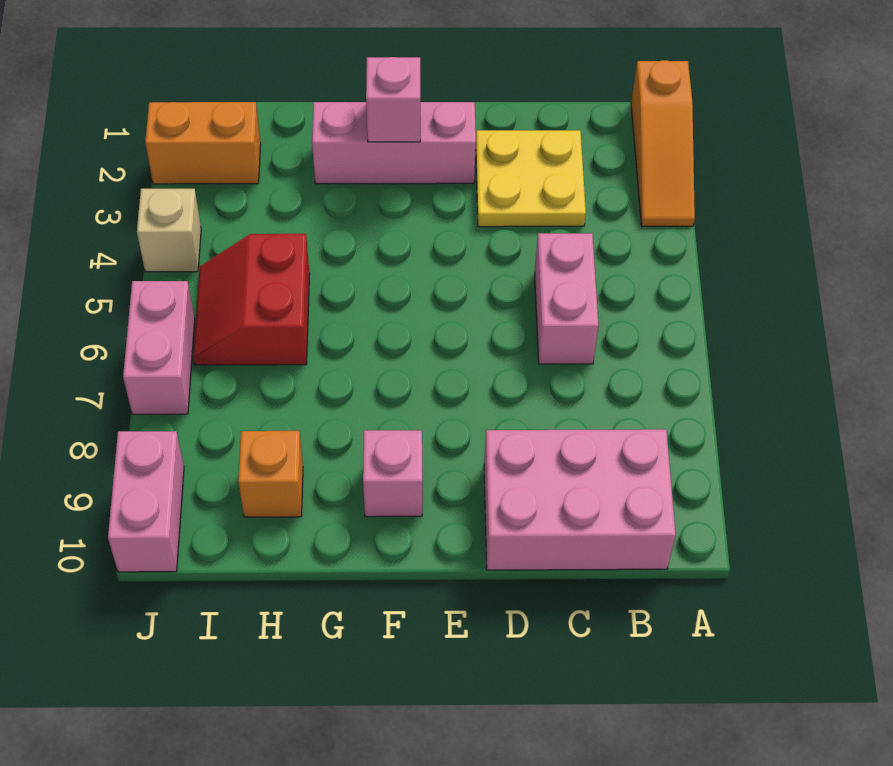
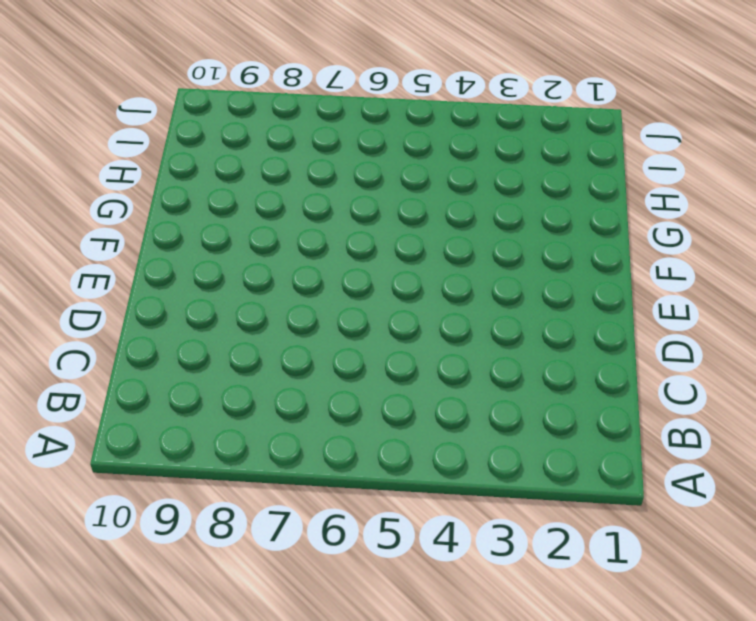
none -> orange slope A1:A3 level 1 top 1
none -> pink brick B9:D10 level 1
none -> yellow plate C2:D3 level 1

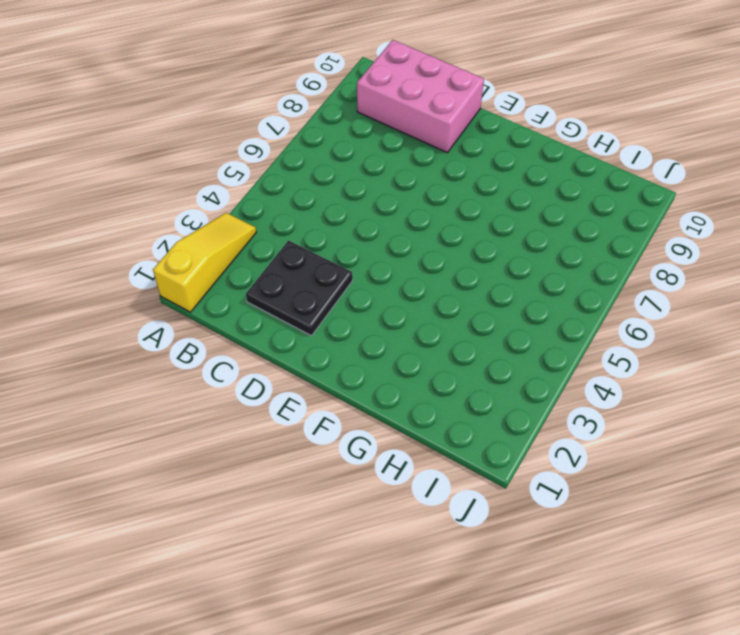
yellow slope A1:A3 level 1 top 1 -> orange slope A1:A3 level 1 top 1
black plate C2:D3 level 1 -> yellow plate C2:D3 level 1
none -> pink brick C5:C6 level 1
none -> pink brick E2:G2 level 1
none -> pink brick F9 level 1

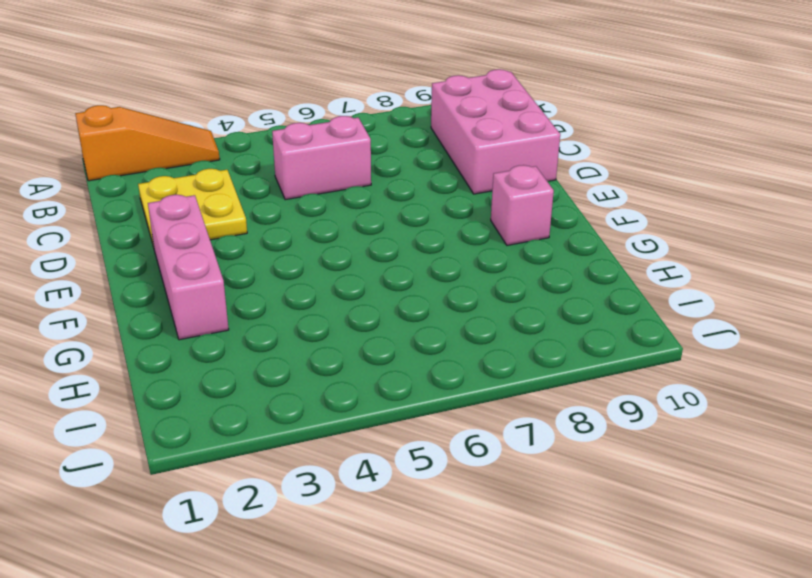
none -> red slope H5:I6 level 1 top H
none -> orange brick H9 level 1
none -> orange brick I2:J2 level 1

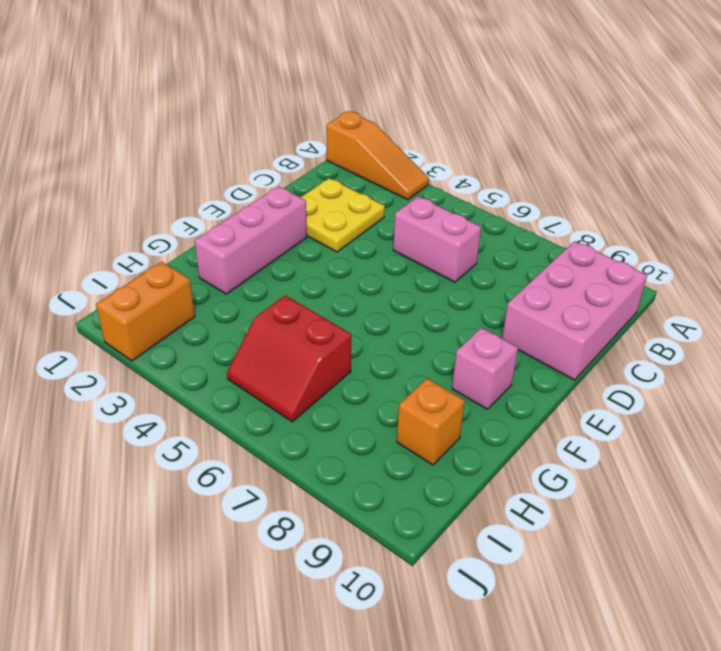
none -> tan brick J4 level 1
none -> pink brick J6:J7 level 1
none -> pink brick J9:J10 level 1

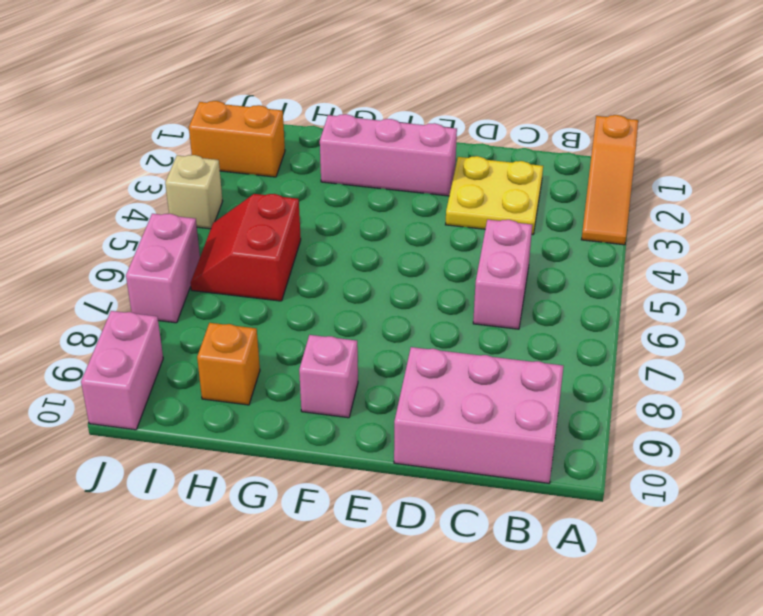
none -> pink brick F2 level 2

